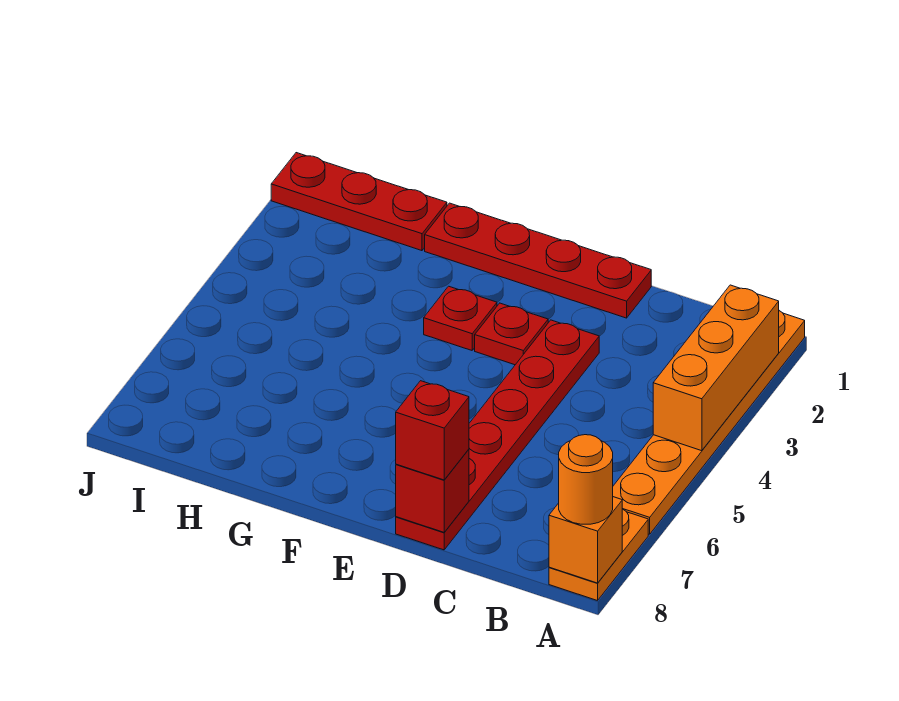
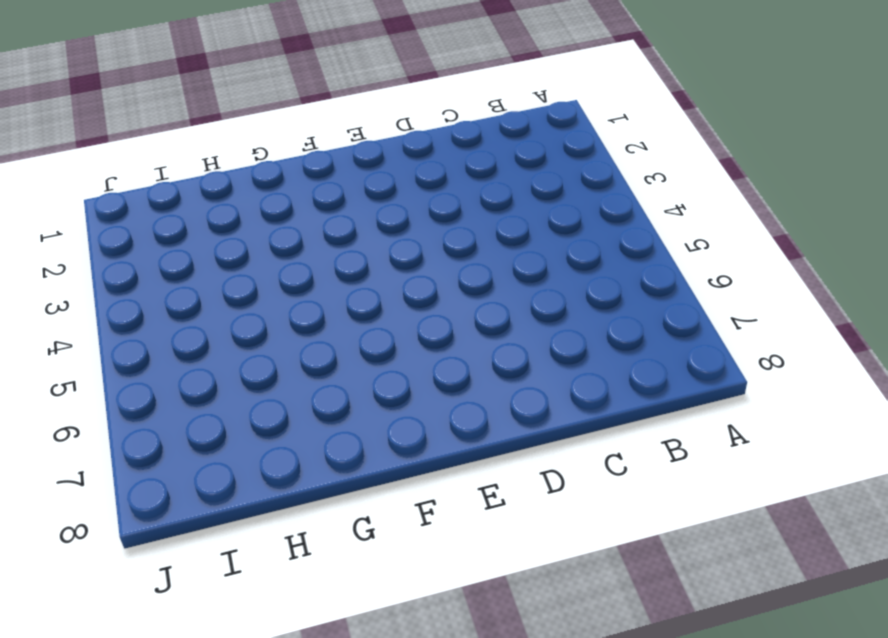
none -> orange plate A1:A6 level 1
none -> orange plate A7:A8 level 1
none -> red plate D1:G1 level 1

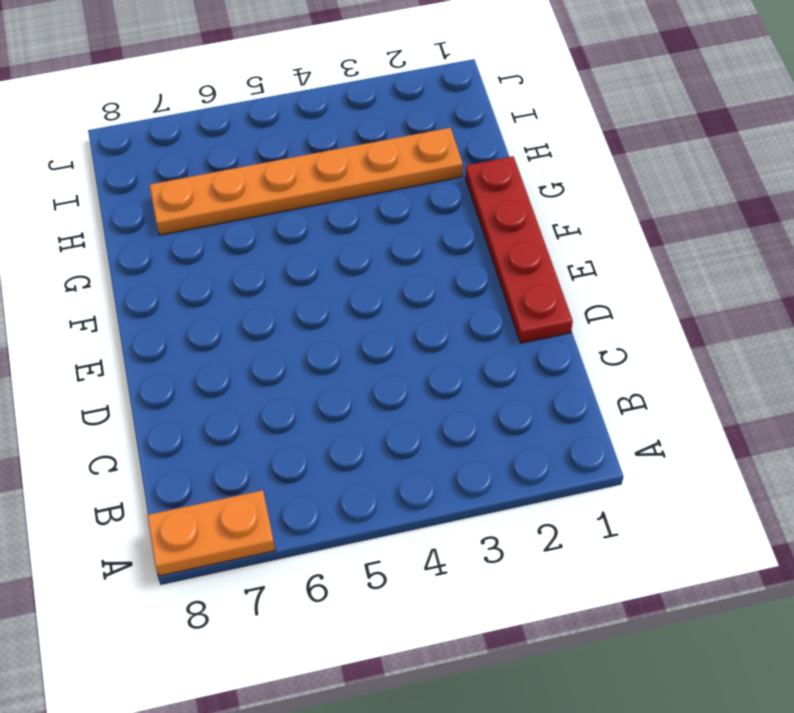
orange plate H2:H7 level 1 -> orange plate A1:A6 level 1
none -> red plate D3:D8 level 1
none -> red plate E3 level 1
none -> red plate F3 level 1

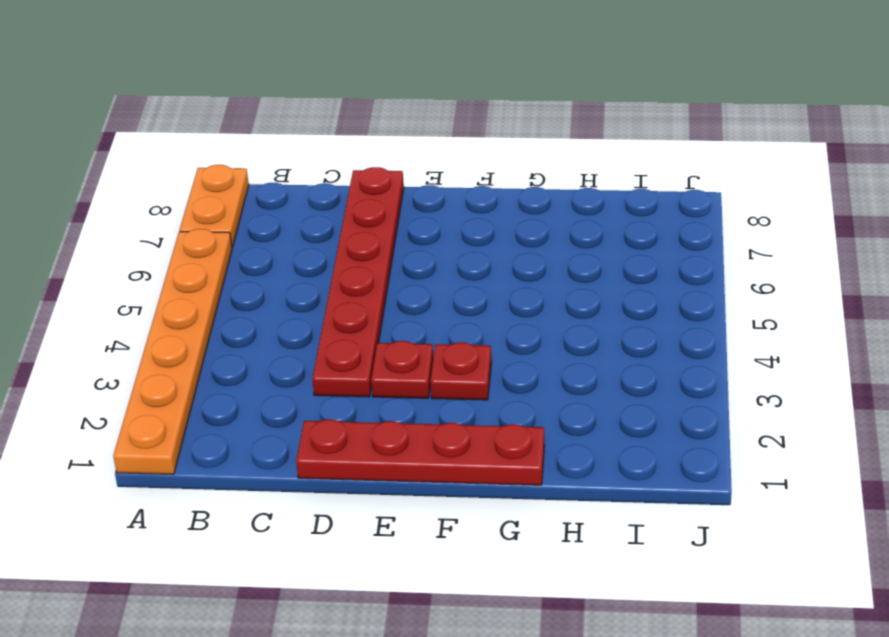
none -> red plate H1:J1 level 1
none -> orange brick A2:A4 level 2
none -> orange brick A8 level 2

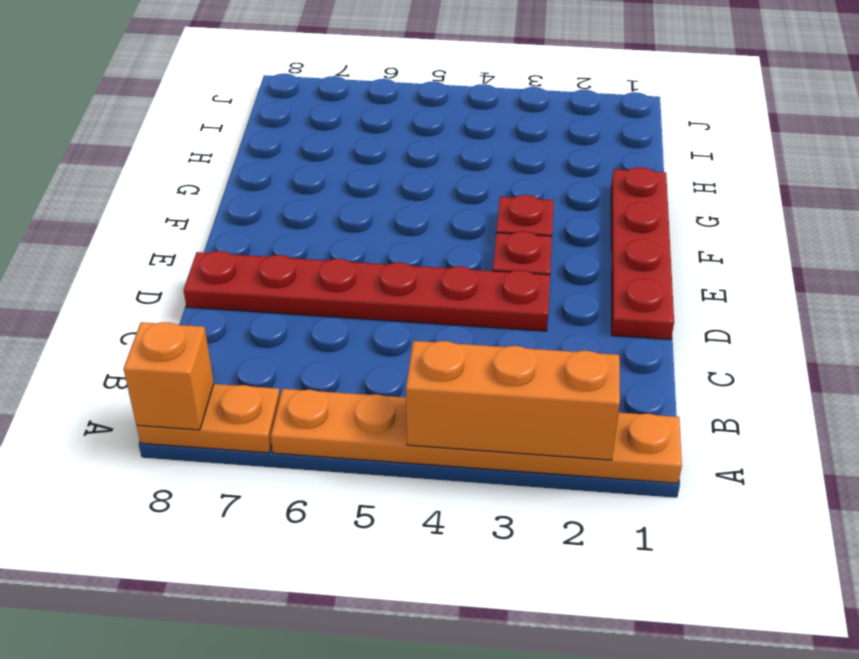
none -> red plate H1:J1 level 1
none -> red brick D8 level 2
none -> orange round brick A8 level 3

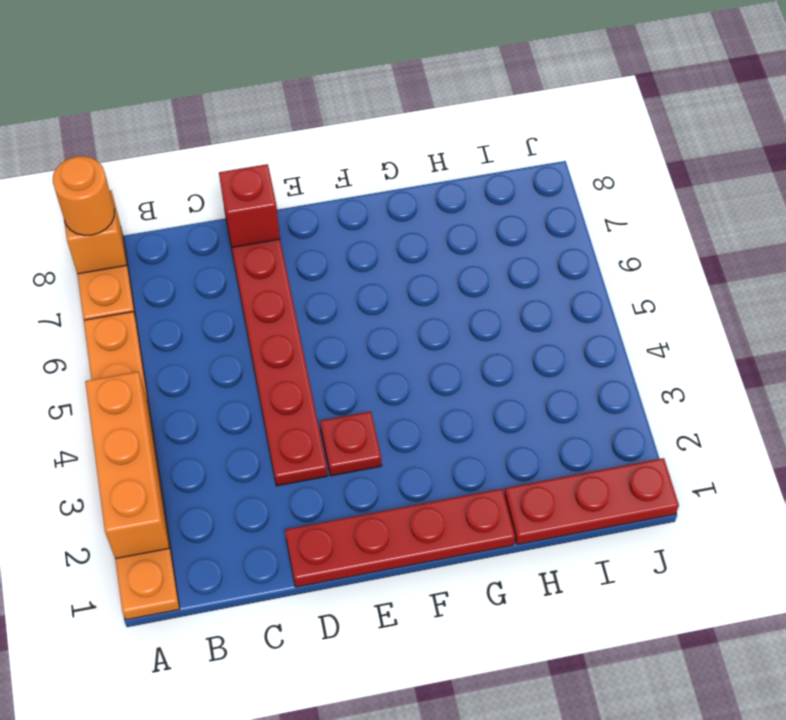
none -> red plate F3 level 1
none -> red brick D8 level 3

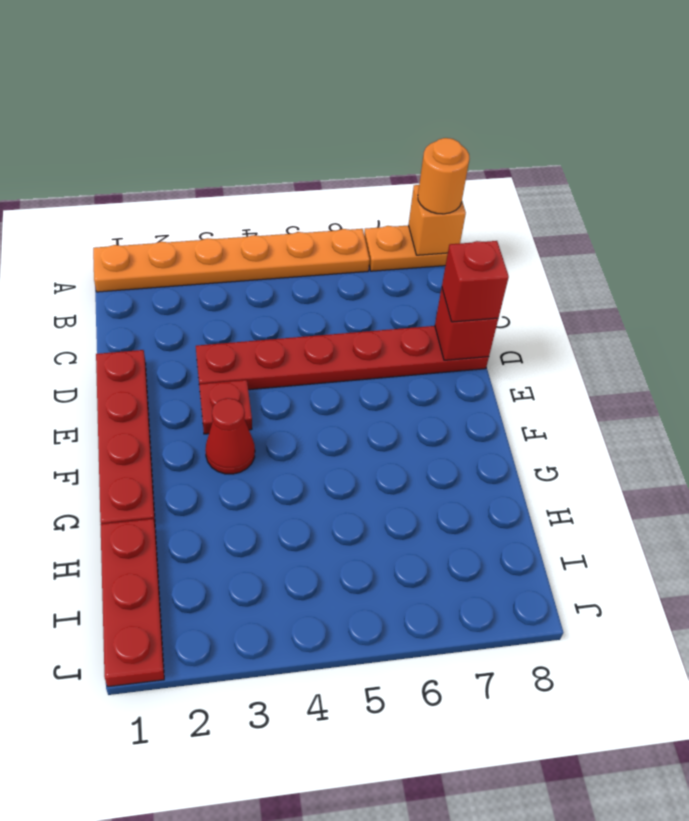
red cone F3 level 1 -> red plate F3 level 1
none -> orange brick A2:A4 level 2

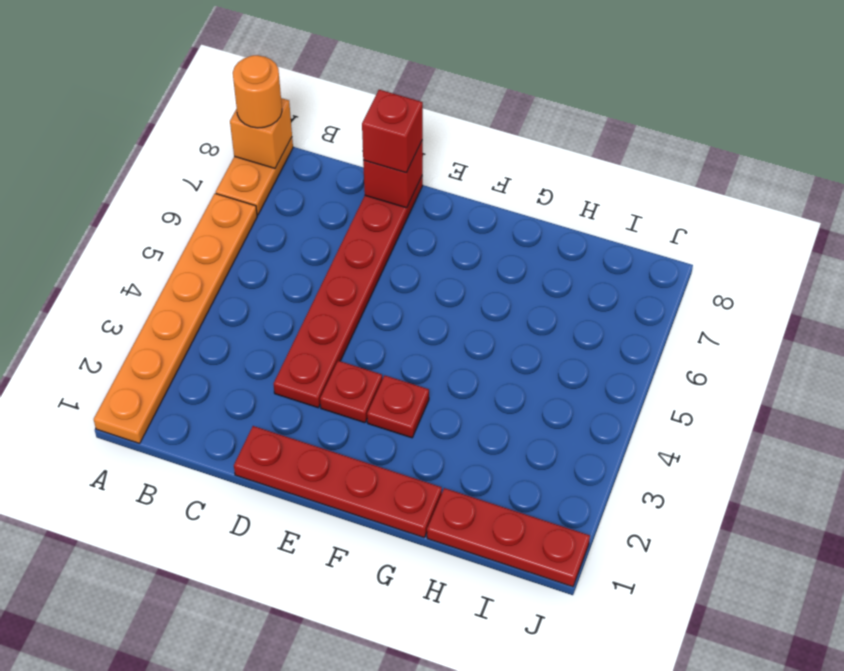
none -> orange brick A2:A4 level 2

